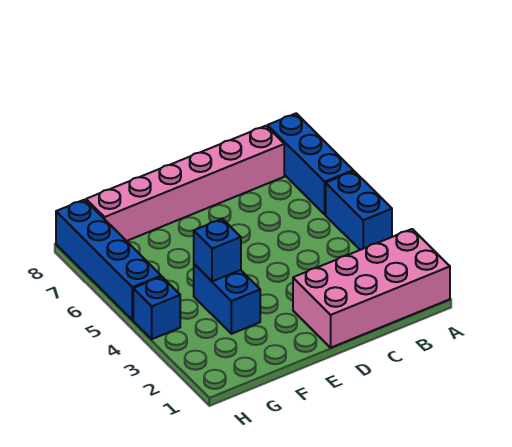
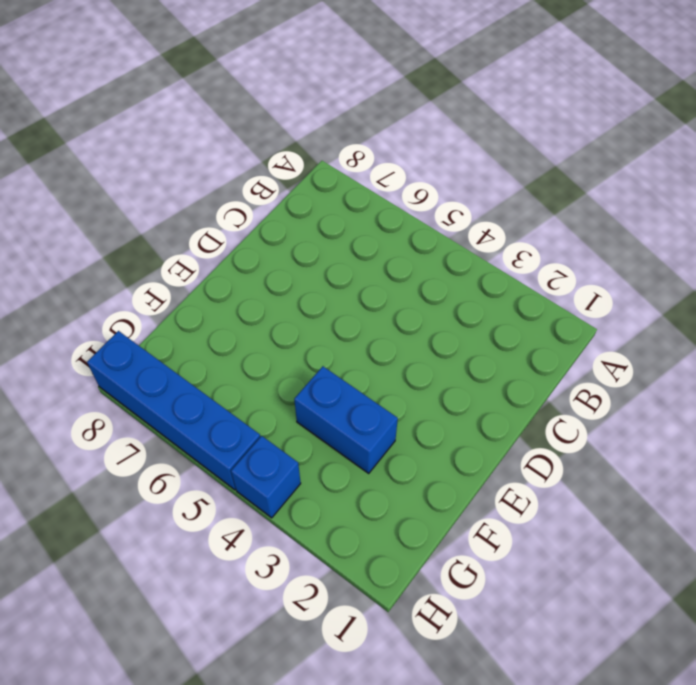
none -> pink brick A1:D2 level 1
none -> blue brick A4:A5 level 1

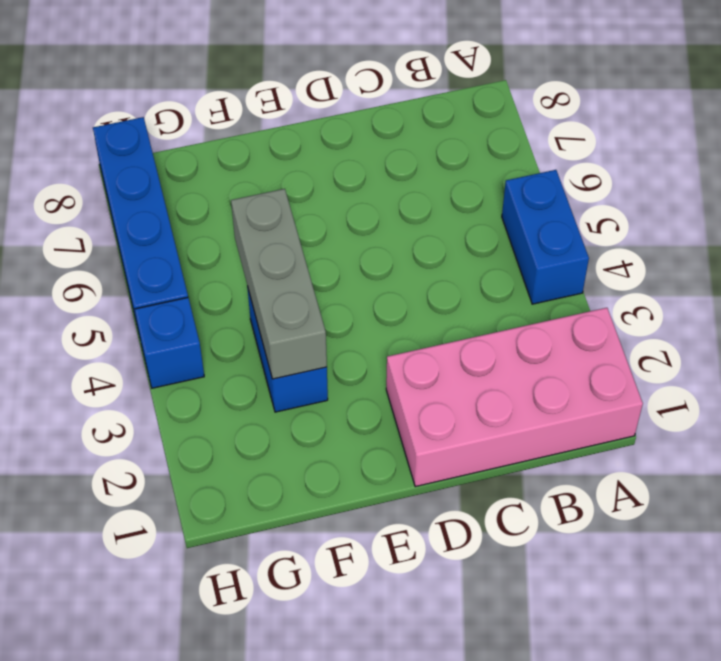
grey brick F3:F5 level 2 -> blue brick F4 level 2
none -> blue brick A6:A8 level 1
none -> pink brick B8:G8 level 1

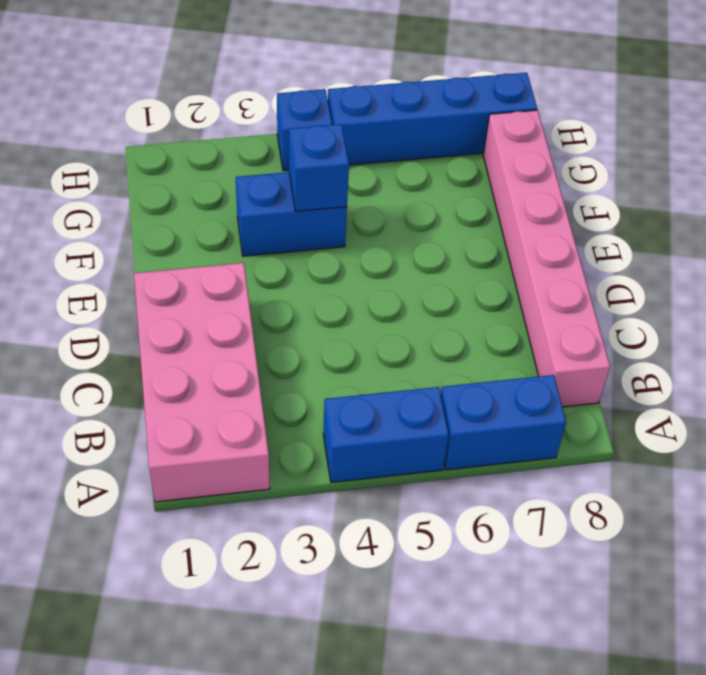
blue brick A6:A7 level 1 -> blue brick A6:A8 level 1

